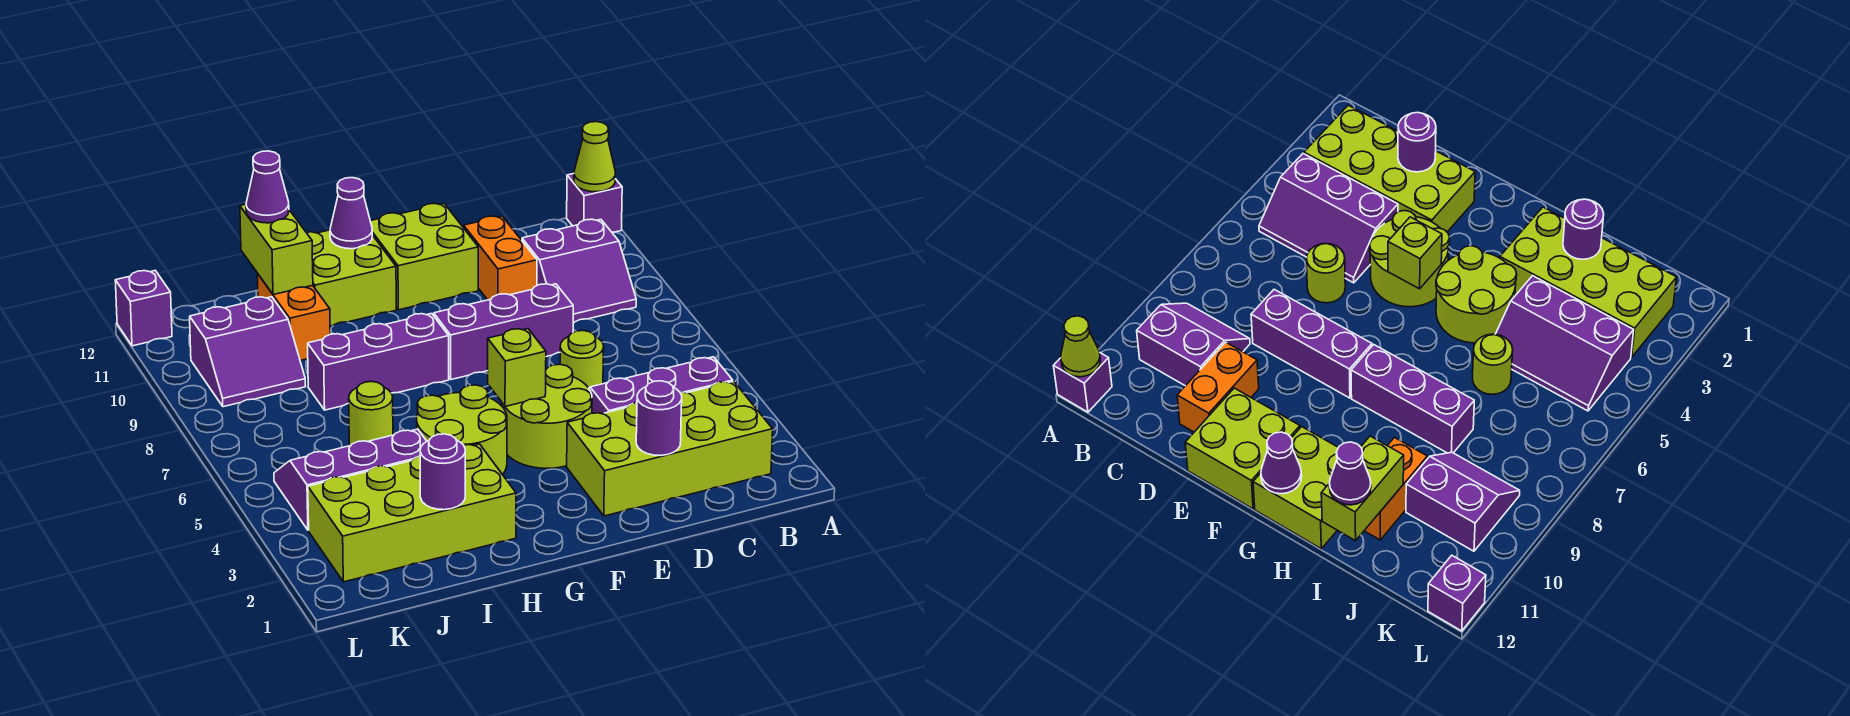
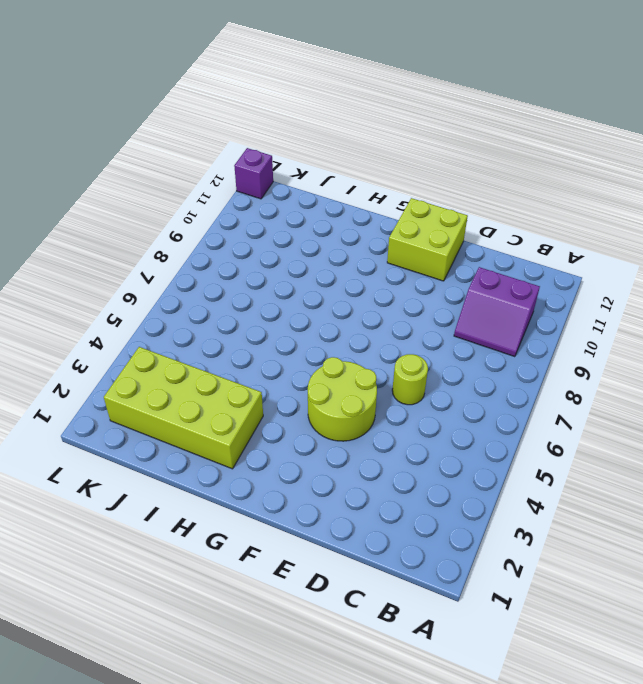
none -> purple brick A12 level 1
none -> lime brick B2:E3 level 1
none -> purple slope B4:D5 level 1 top 4

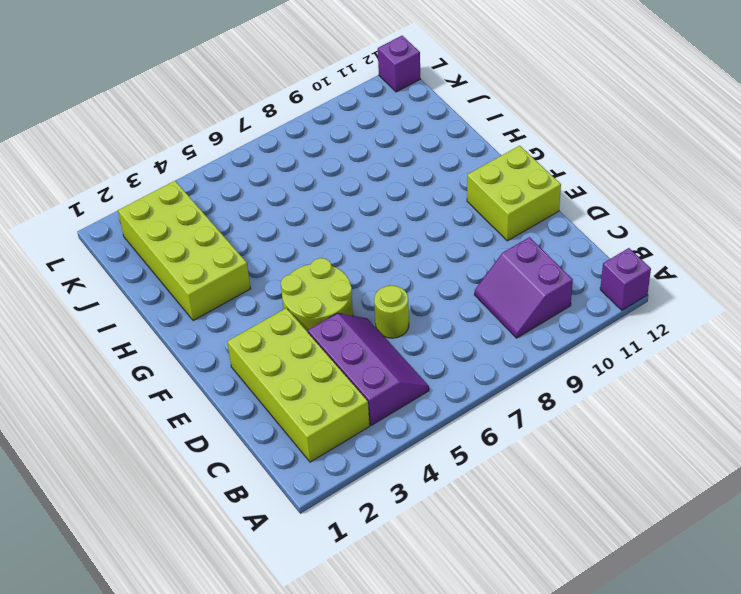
none -> purple brick D8:F8 level 1
none -> orange brick D10:D11 level 1
none -> lime round brick G4:H5 level 1

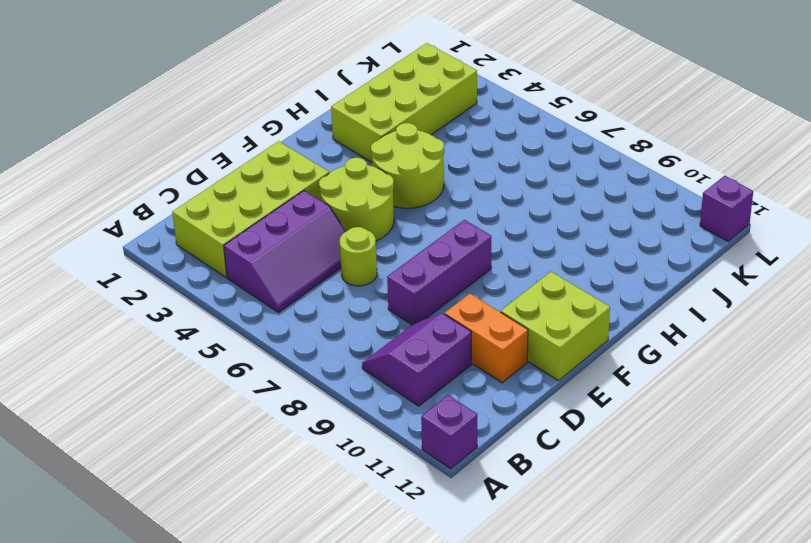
none -> purple brick G8:I8 level 1
none -> lime brick G11:H12 level 1
none -> purple slope I4:K5 level 1 top 4

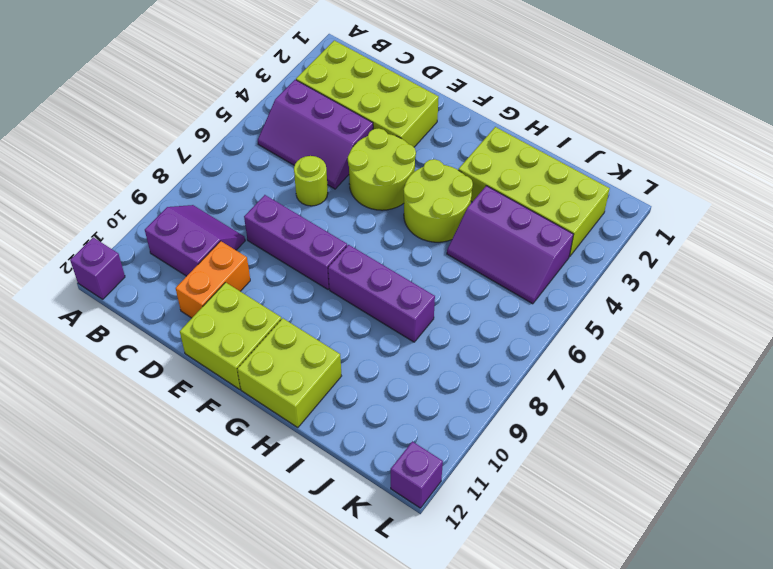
none -> lime round brick I6 level 1
none -> orange brick I10:I11 level 1
none -> purple slope J9:K10 level 1 top 10

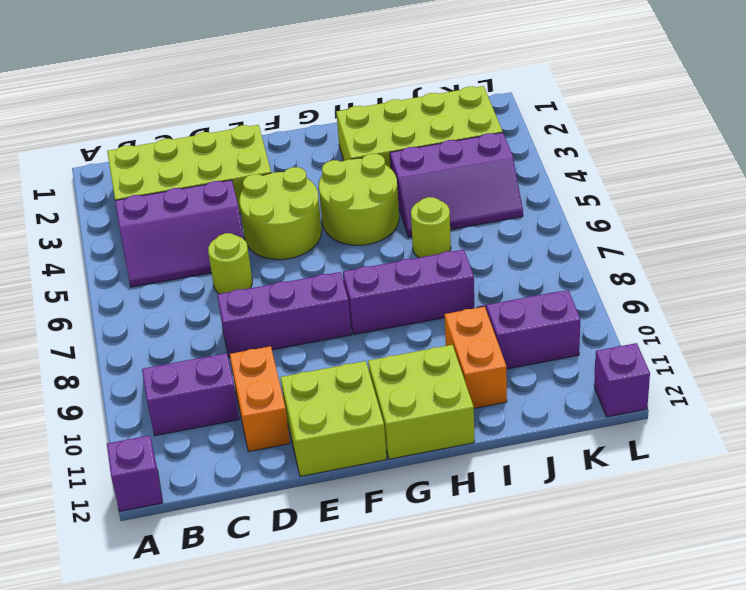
none -> lime cone A12 level 2
none -> purple round brick D2 level 2
none -> lime brick F5 level 2

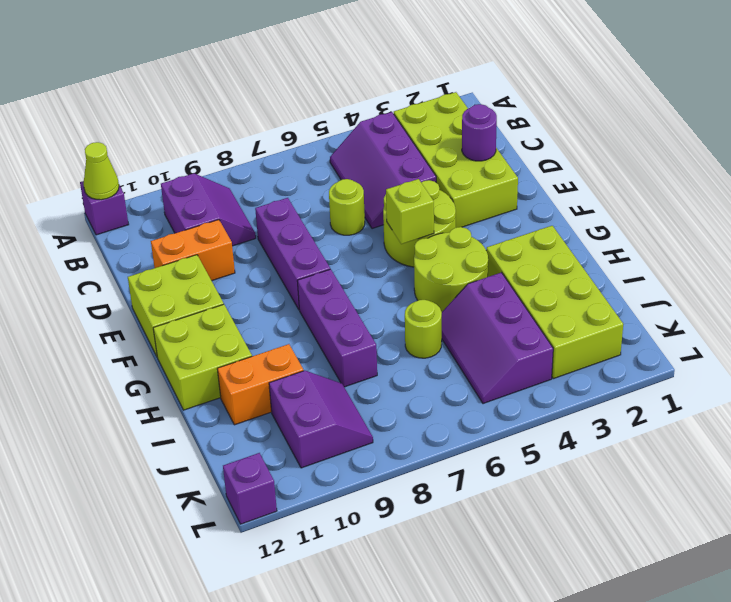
none -> purple cone G12 level 2
none -> purple round brick I2 level 2
none -> lime brick I11:I12 level 2

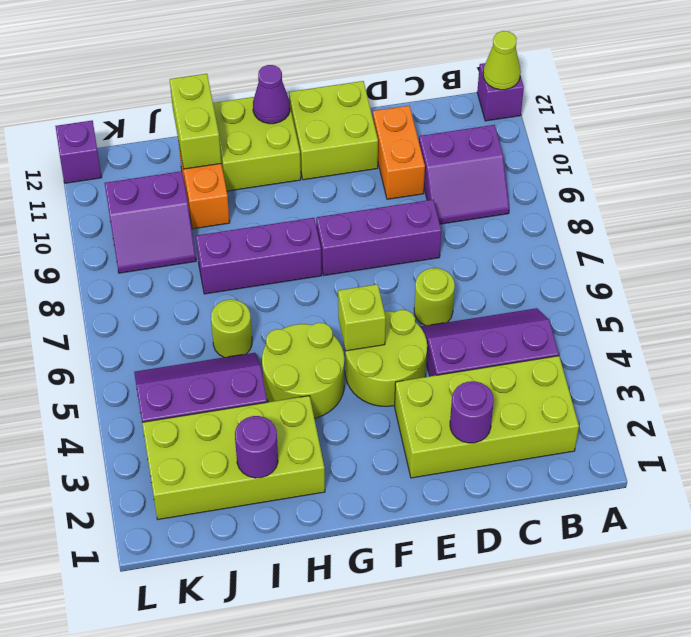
none -> purple cone I12 level 3

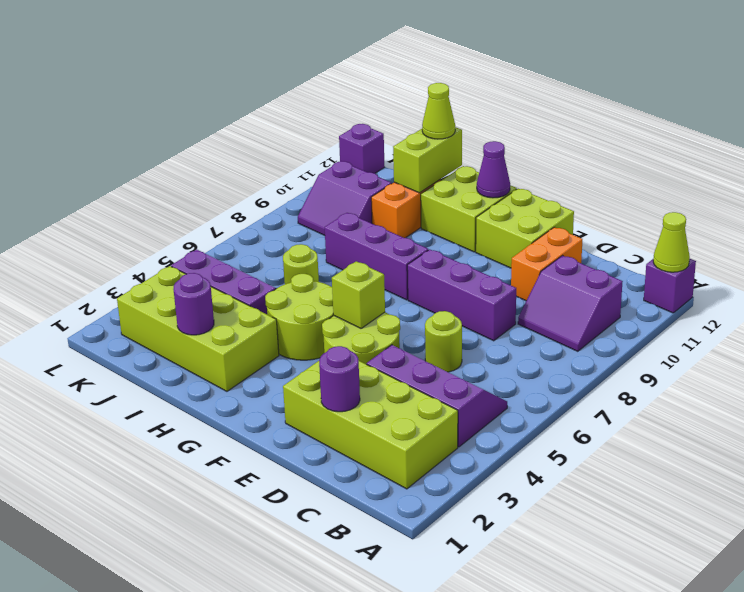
lime cone I12 level 3 -> purple cone I12 level 3

